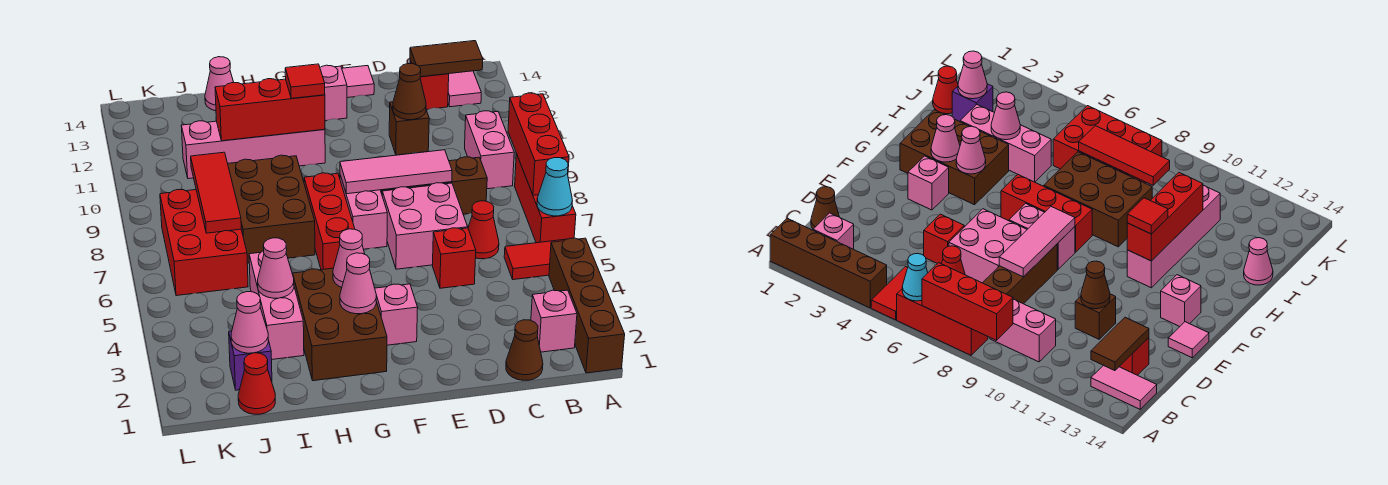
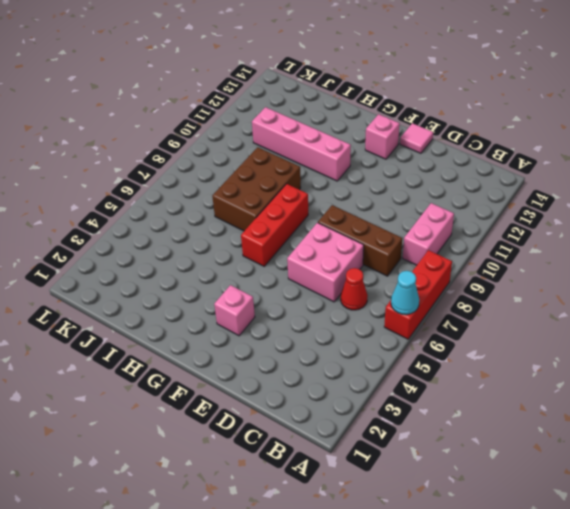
none -> brown brick A1:A4 level 1
none -> red tile A5:B5 level 1
none -> pink brick B2 level 1
none -> pink tile B13:B14 level 1

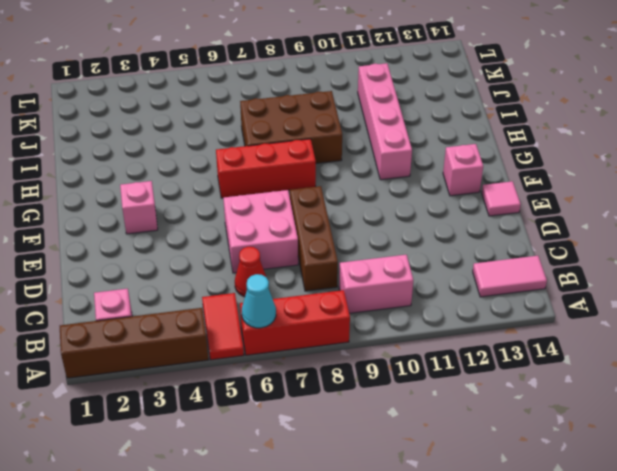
none -> brown cone C1 level 1
none -> red brick C13 level 1
none -> red brick D5 level 1
none -> brown brick D11 level 1

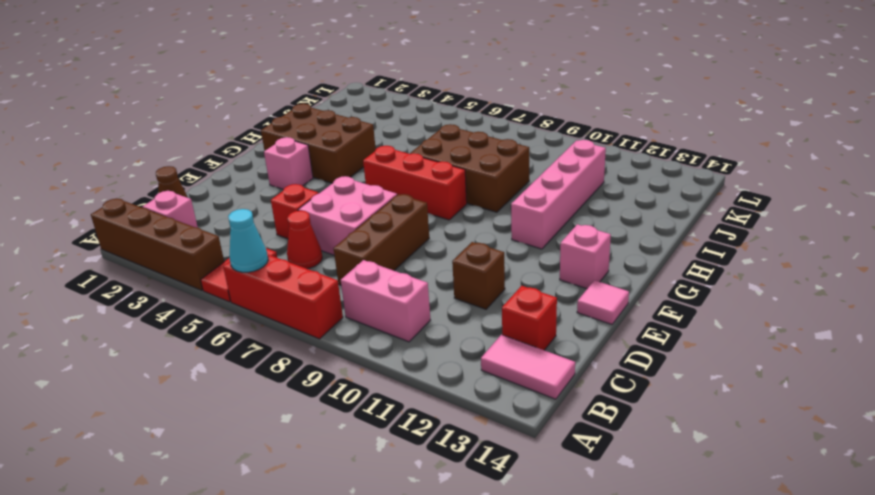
none -> pink brick F7:F8 level 1
none -> pink brick I3:I5 level 1
none -> pink cone I14 level 1
none -> red cone J1 level 1

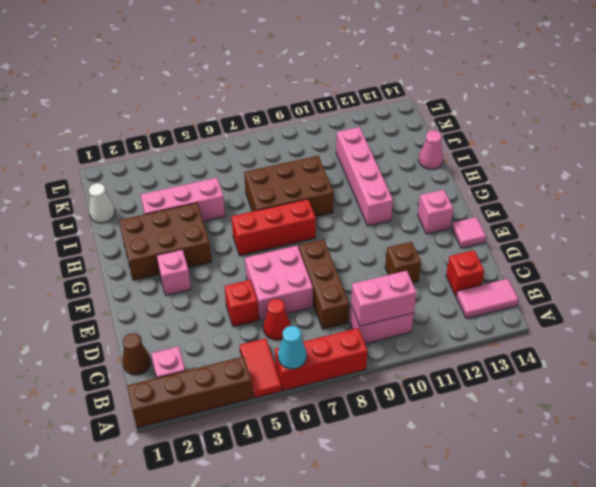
pink brick B9:B10 level 2 -> pink brick F7:F8 level 1
white cone J1 level 1 -> red cone J1 level 1
none -> purple brick J2 level 1
none -> red brick J6:K8 level 1
none -> red brick A7:A9 level 2
none -> brown tile B13:C13 level 2

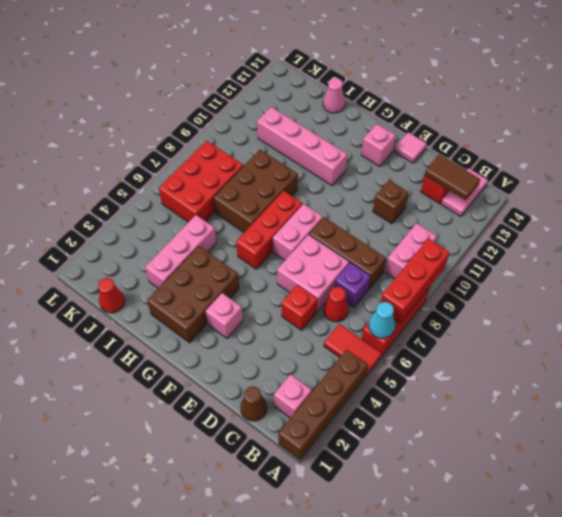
purple brick C7 level 1 -> purple brick J2 level 1
none -> pink tile D8:F8 level 2
none -> brown cone D11 level 2
none -> pink cone G3 level 2
none -> pink cone G4 level 2

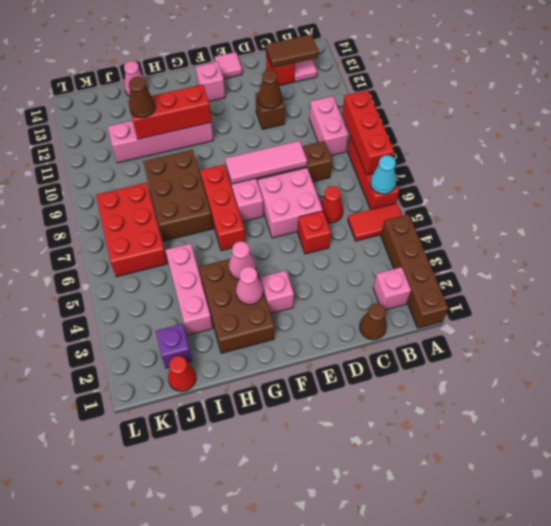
brown cone I11 level 3 -> none
none -> pink cone I4 level 2
none -> pink cone J2 level 2
none -> red tile J7:J9 level 2
none -> red tile G11 level 3

